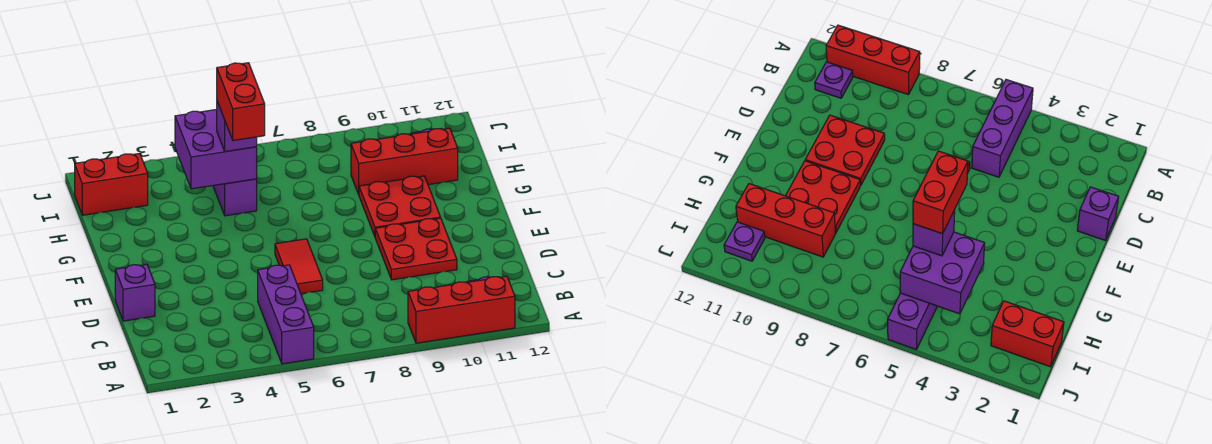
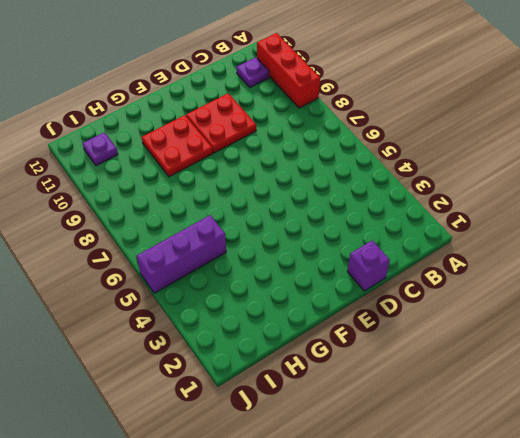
none -> purple brick A5:C5 level 1
none -> red tile D6:E6 level 1
none -> red brick H9:H11 level 1

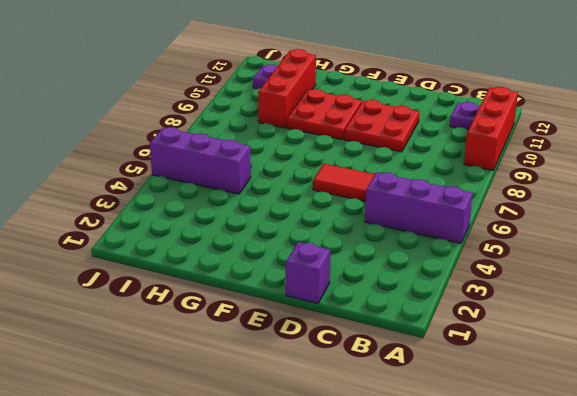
none -> red brick I1:I2 level 1
none -> purple brick H4:I5 level 2
none -> purple brick H5 level 3

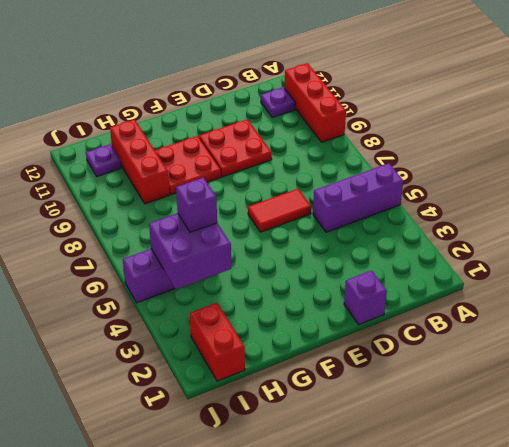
none -> red brick G5:H5 level 4

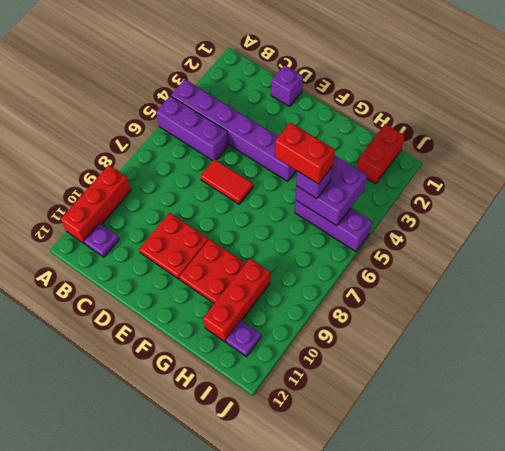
purple brick A4:F4 level 1 -> none

